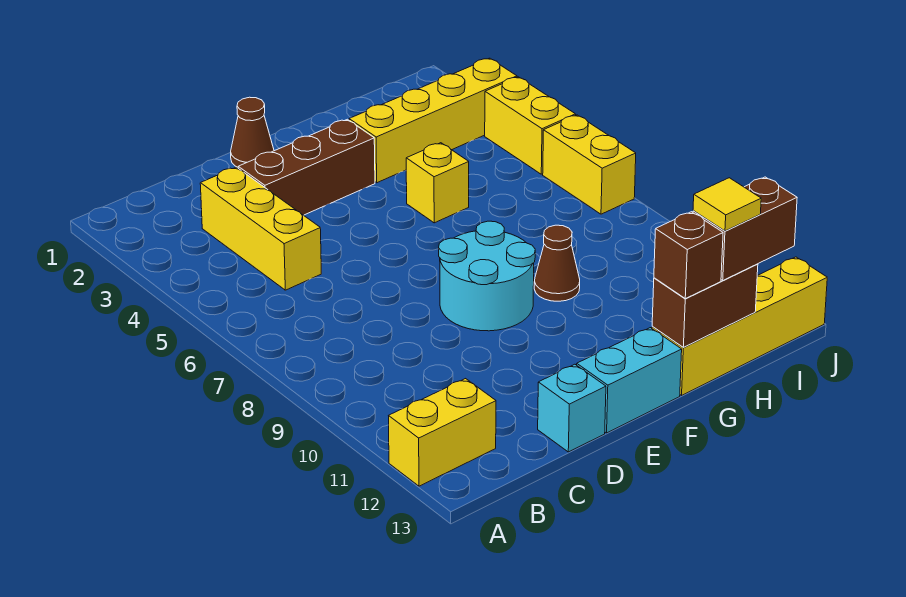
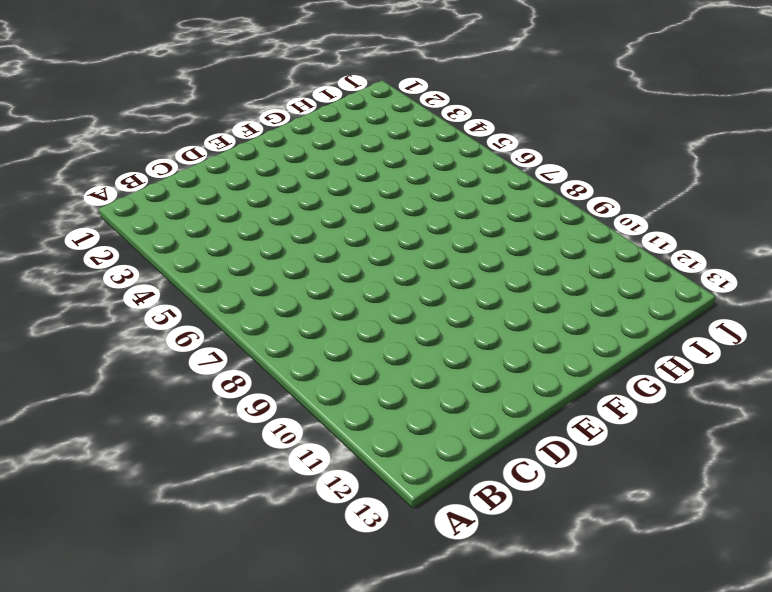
none -> yellow brick A12:B12 level 1
none -> yellow brick C3:C5 level 1
none -> brown brick D3:F3 level 1

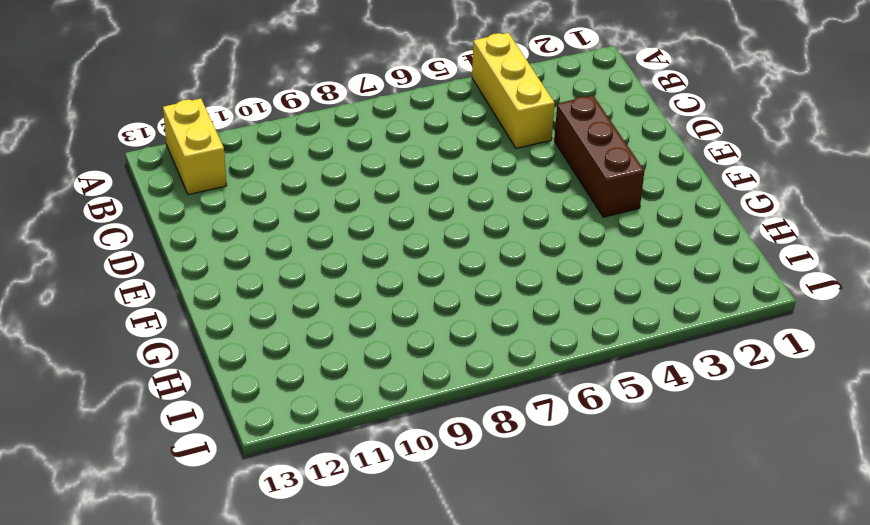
yellow brick A4:C4 level 1 -> yellow brick C3:C5 level 1
none -> cyan brick D13 level 1
none -> brown cone E1 level 1
none -> cyan round brick E8:F9 level 1

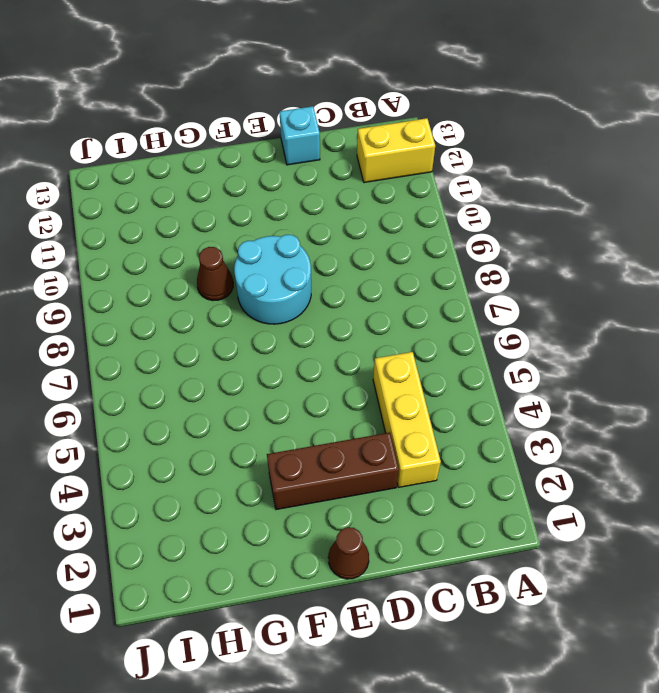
none -> cyan brick E13:F13 level 1
none -> yellow brick G3:J3 level 1
none -> yellow brick G5 level 1

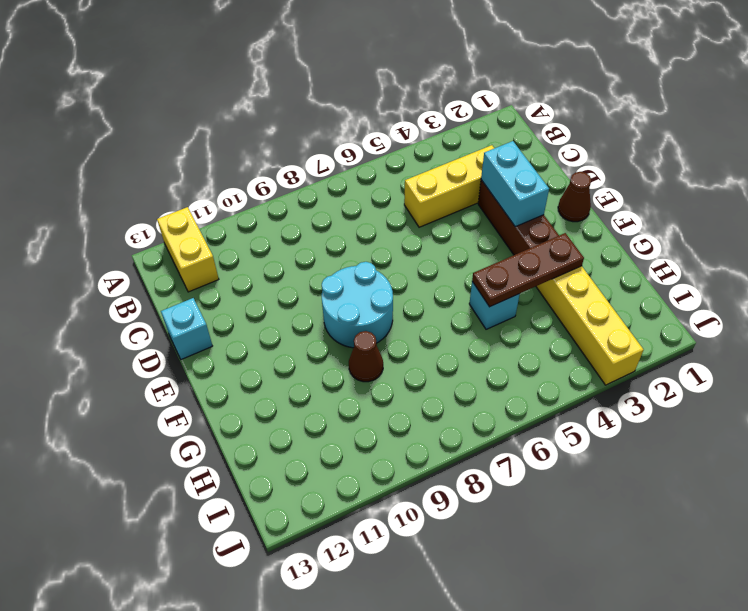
cyan brick D3:E3 level 2 -> cyan brick E13:F13 level 1
brown plate G3:G5 level 2 -> none
cyan brick G5 level 1 -> yellow brick G5 level 1
none -> yellow brick G13:J13 level 1
none -> yellow brick J4:J5 level 1
none -> yellow brick J6:J7 level 1

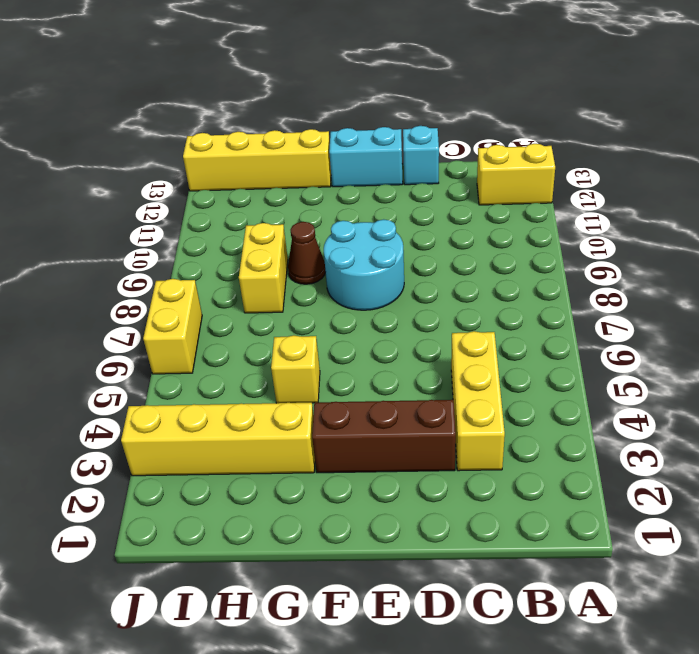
yellow brick H8:H9 level 1 -> yellow brick J4:J5 level 1
none -> brown cone E1 level 1
none -> brown brick G13:H13 level 2
none -> brown brick G13 level 3

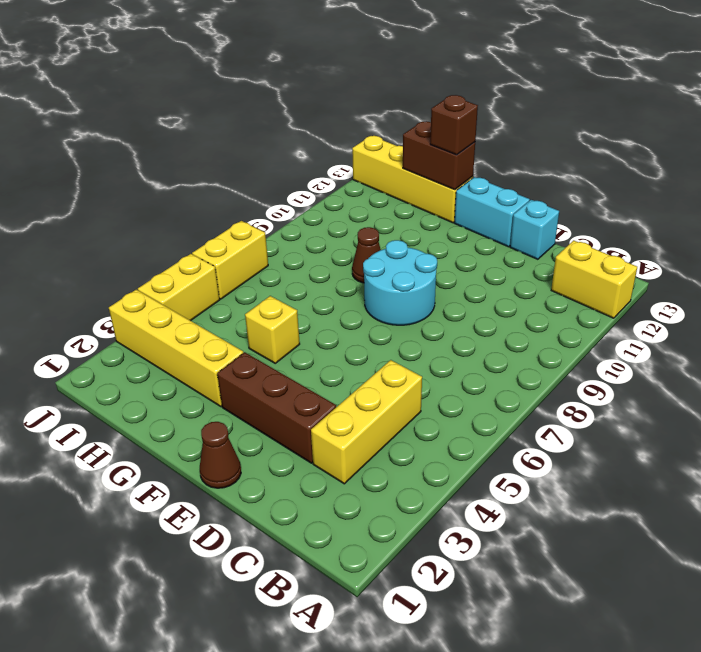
none -> brown brick H13:I13 level 3
none -> yellow tile H13 level 4

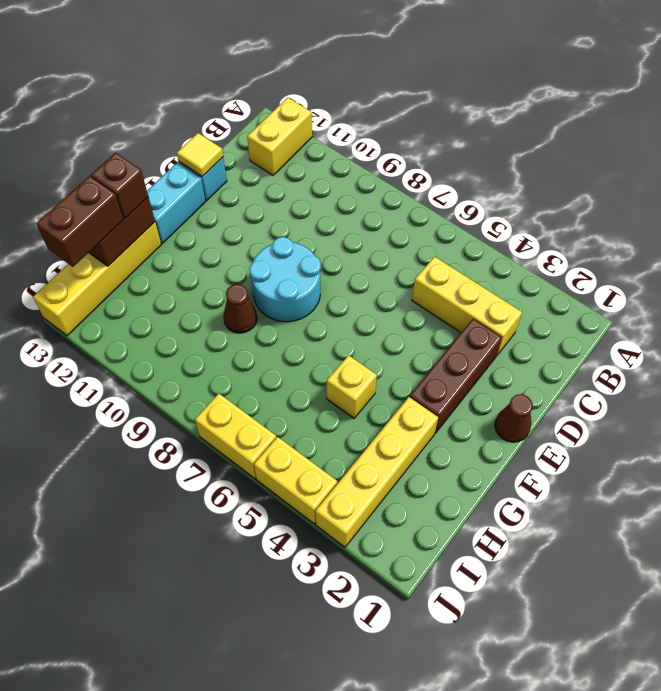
yellow tile D13 level 2 -> yellow tile H13 level 4

